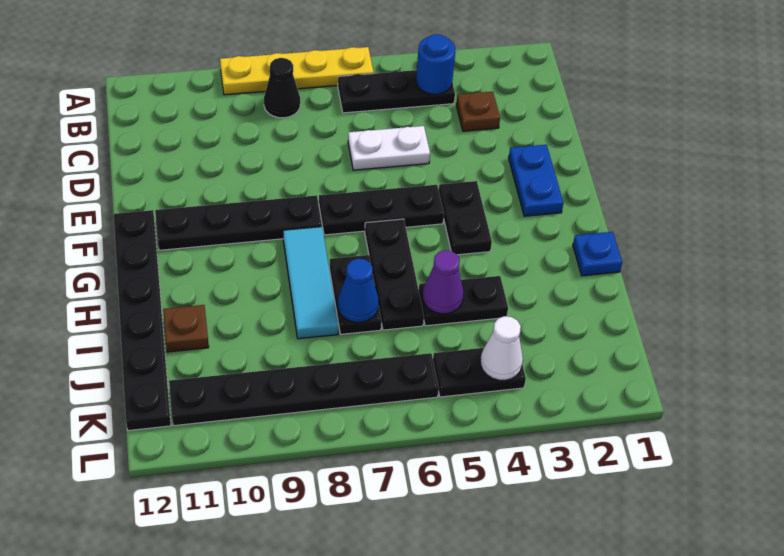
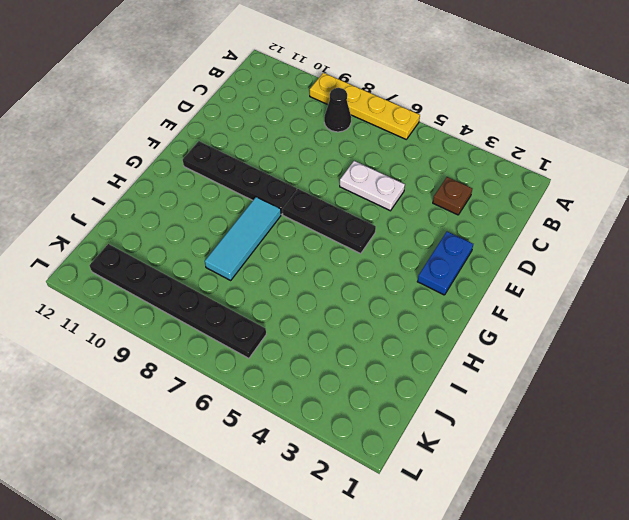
none -> black plate B4:B6 level 1
none -> black plate F4:G4 level 1
none -> black plate F12:K12 level 1

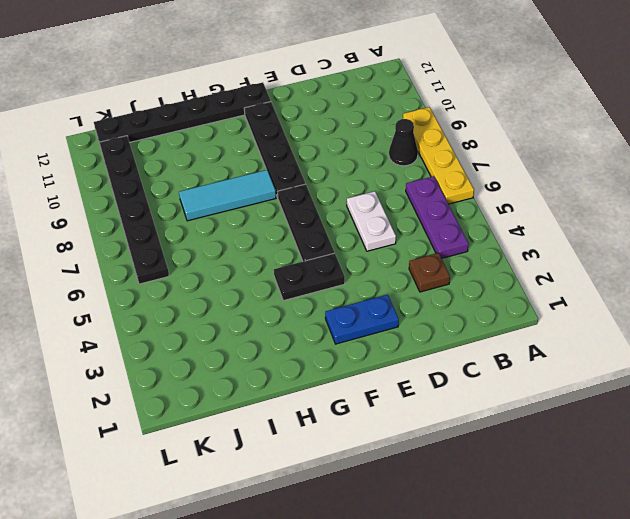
purple plate B4:B6 level 1 -> black plate B4:B6 level 1
none -> black plate G6:I6 level 1
none -> blue plate H1 level 1
none -> black plate H7:I7 level 1

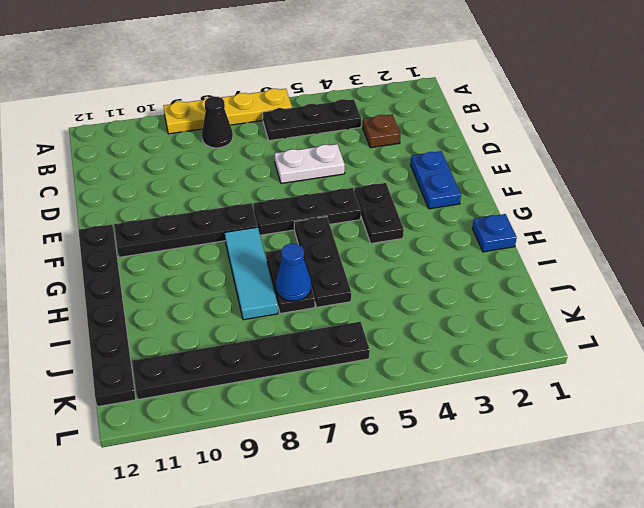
none -> black plate I4:I5 level 1
none -> brown plate I11 level 1
none -> black plate K4:K5 level 1

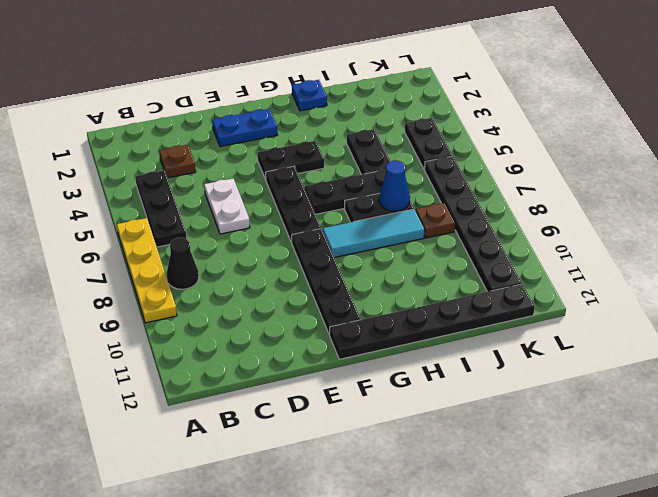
brown plate J8 level 1 -> brown plate I11 level 1
none -> blue round brick B4 level 2
none -> purple cone I5 level 2
none -> white cone K4 level 2

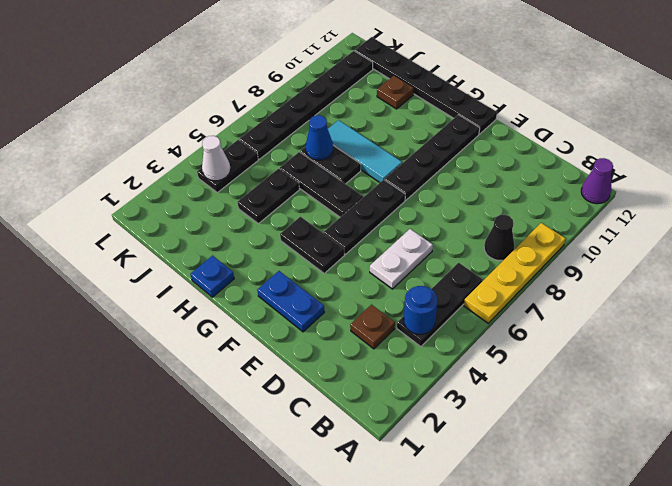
purple cone A12 level 1 -> purple cone I5 level 2

